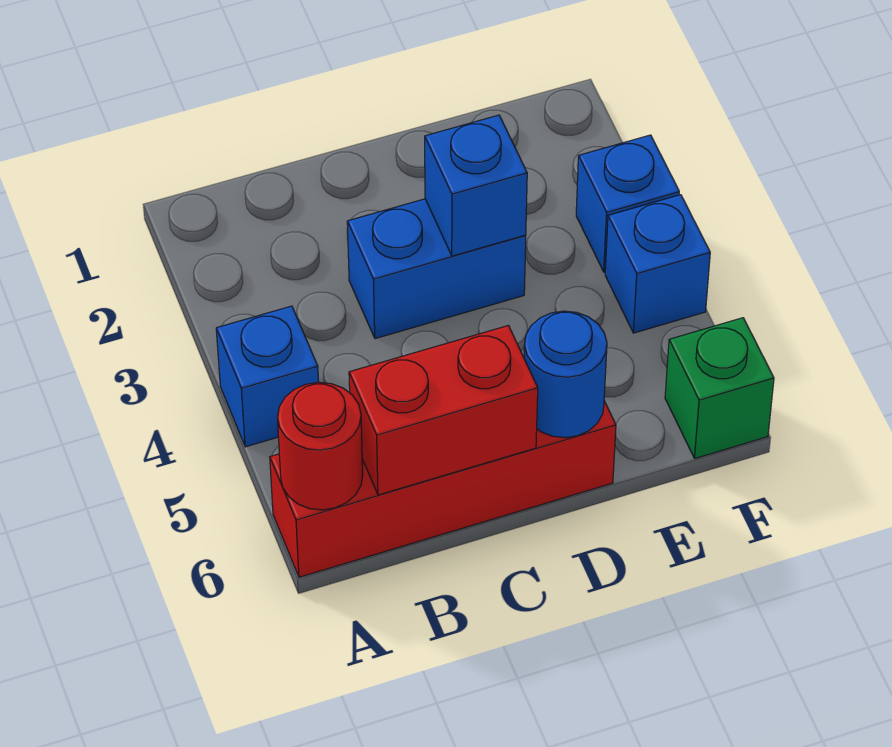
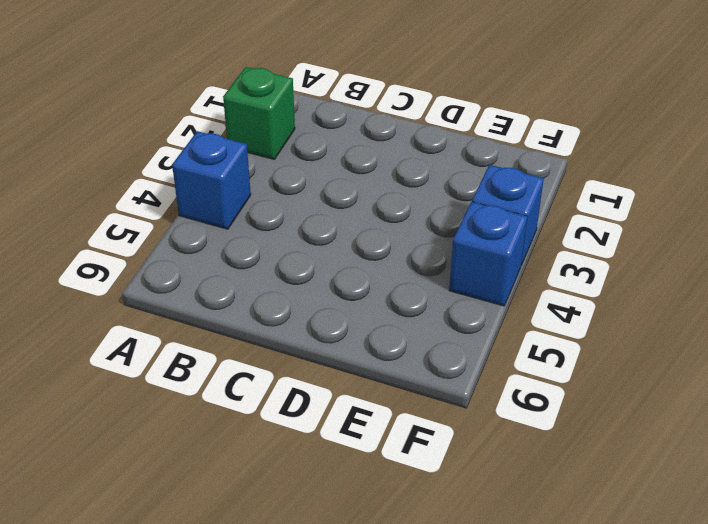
green brick A2 level 1 -> green brick F6 level 1
none -> red brick A6:D6 level 1
none -> blue brick C3:D3 level 1

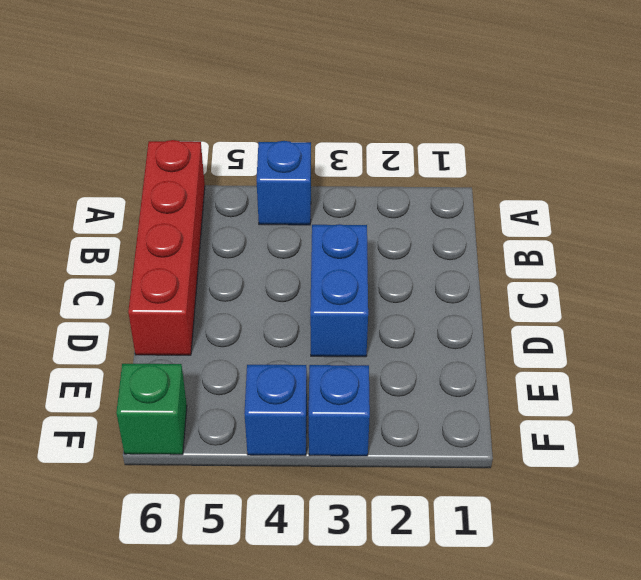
none -> red round brick A6 level 2
none -> red brick B6:C6 level 2

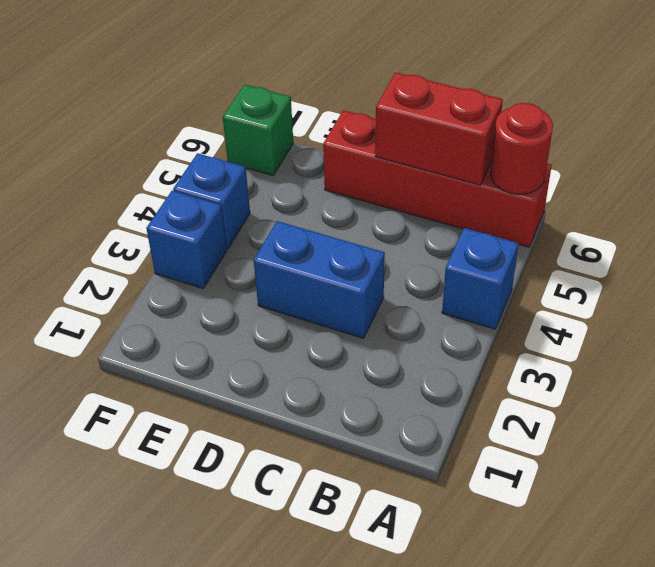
none -> blue brick D3 level 2
none -> blue round brick D6 level 2

